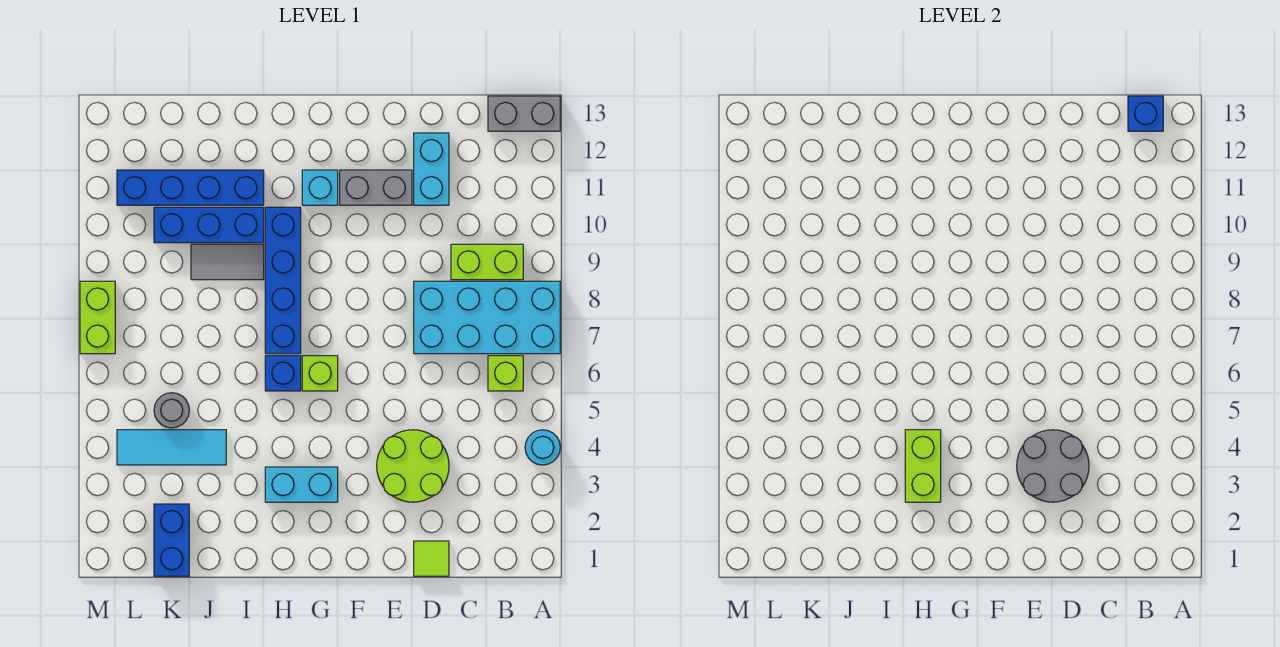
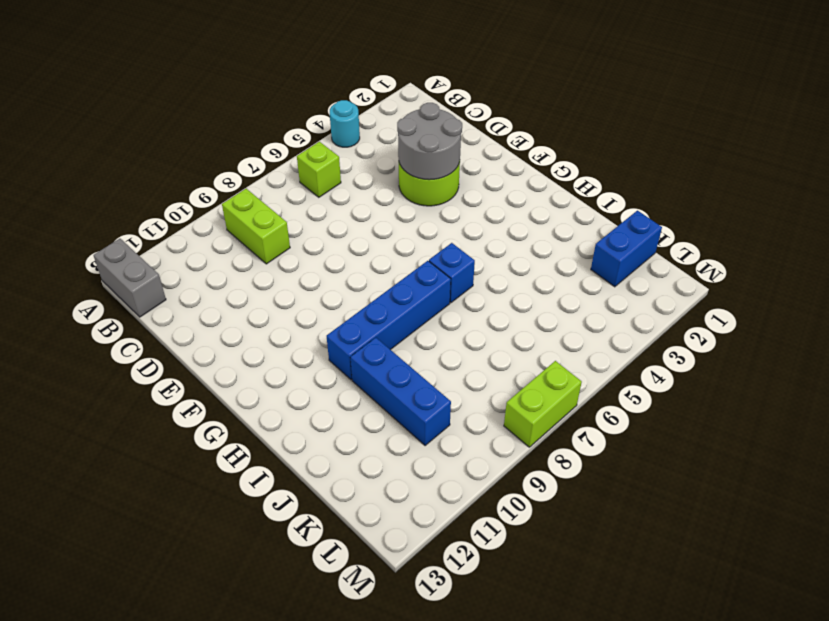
none -> cyan brick A7:D8 level 1
none -> lime tile D1 level 1
none -> cyan brick D11:D12 level 1

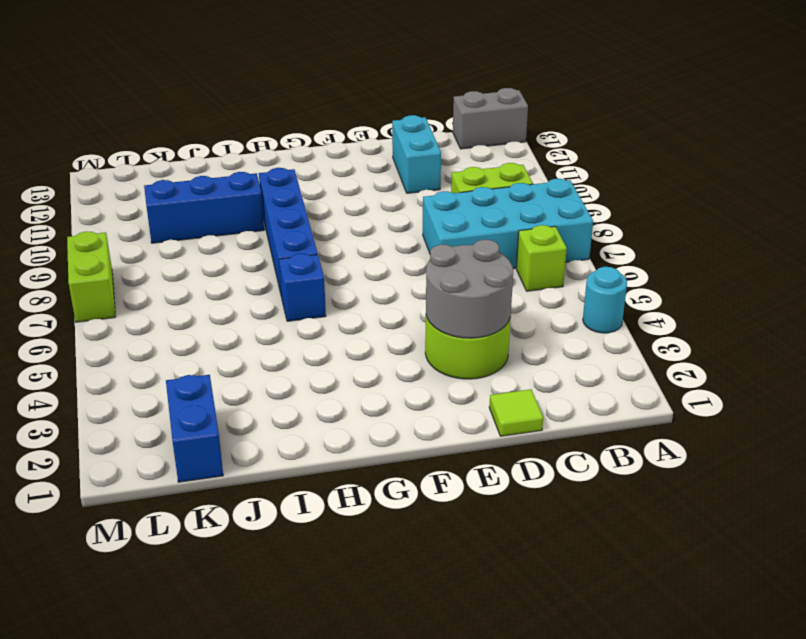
none -> grey brick E11:F11 level 1
none -> cyan brick G3:H3 level 1
none -> lime brick G6 level 1

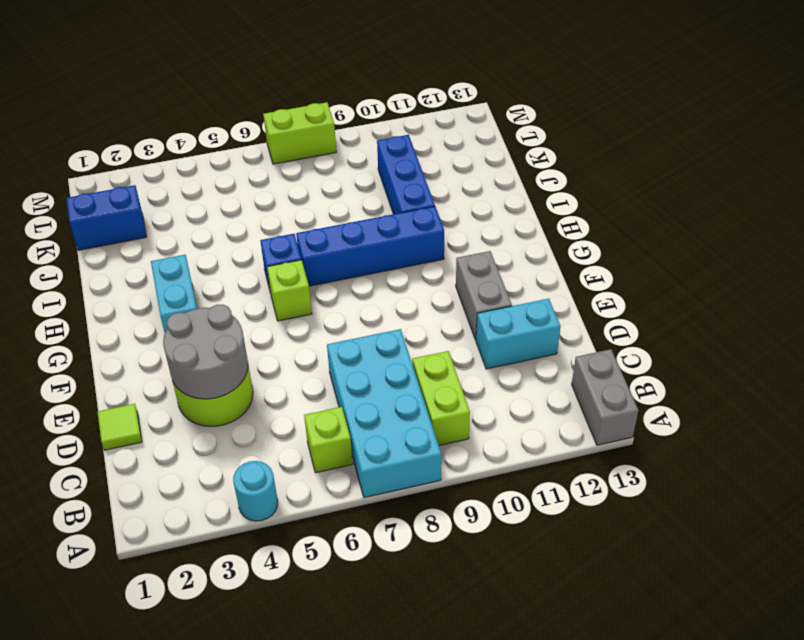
none -> cyan brick G11 level 1
none -> grey tile I9:J9 level 1
none -> blue brick I11:L11 level 1

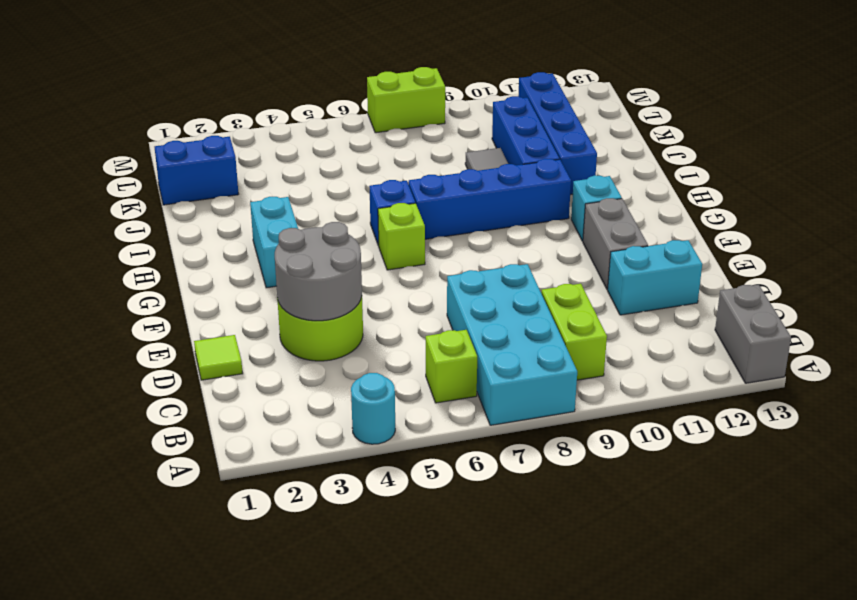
none -> cyan tile J4:L4 level 1
none -> grey round brick K5 level 1
none -> blue brick B13 level 2

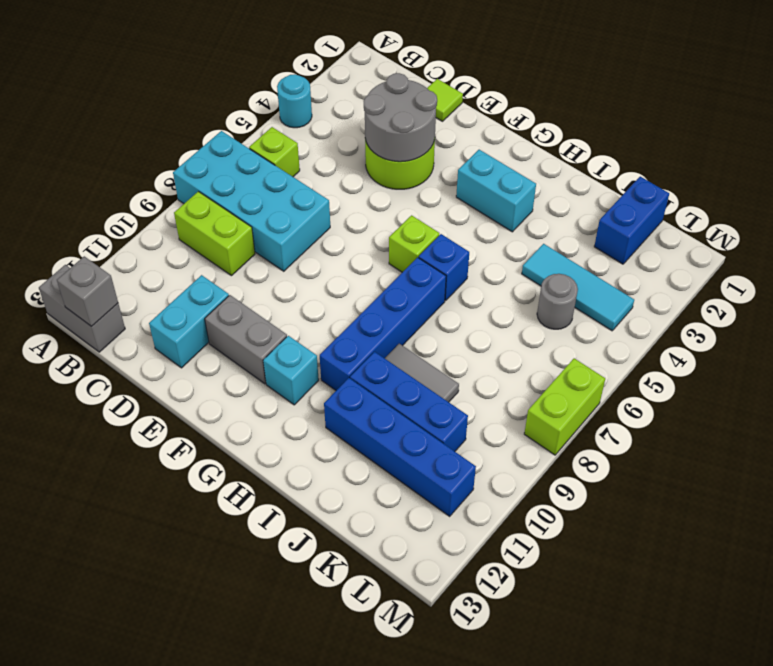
grey brick B13 level 2 -> blue brick B13 level 2
none -> lime brick H3:H4 level 2

